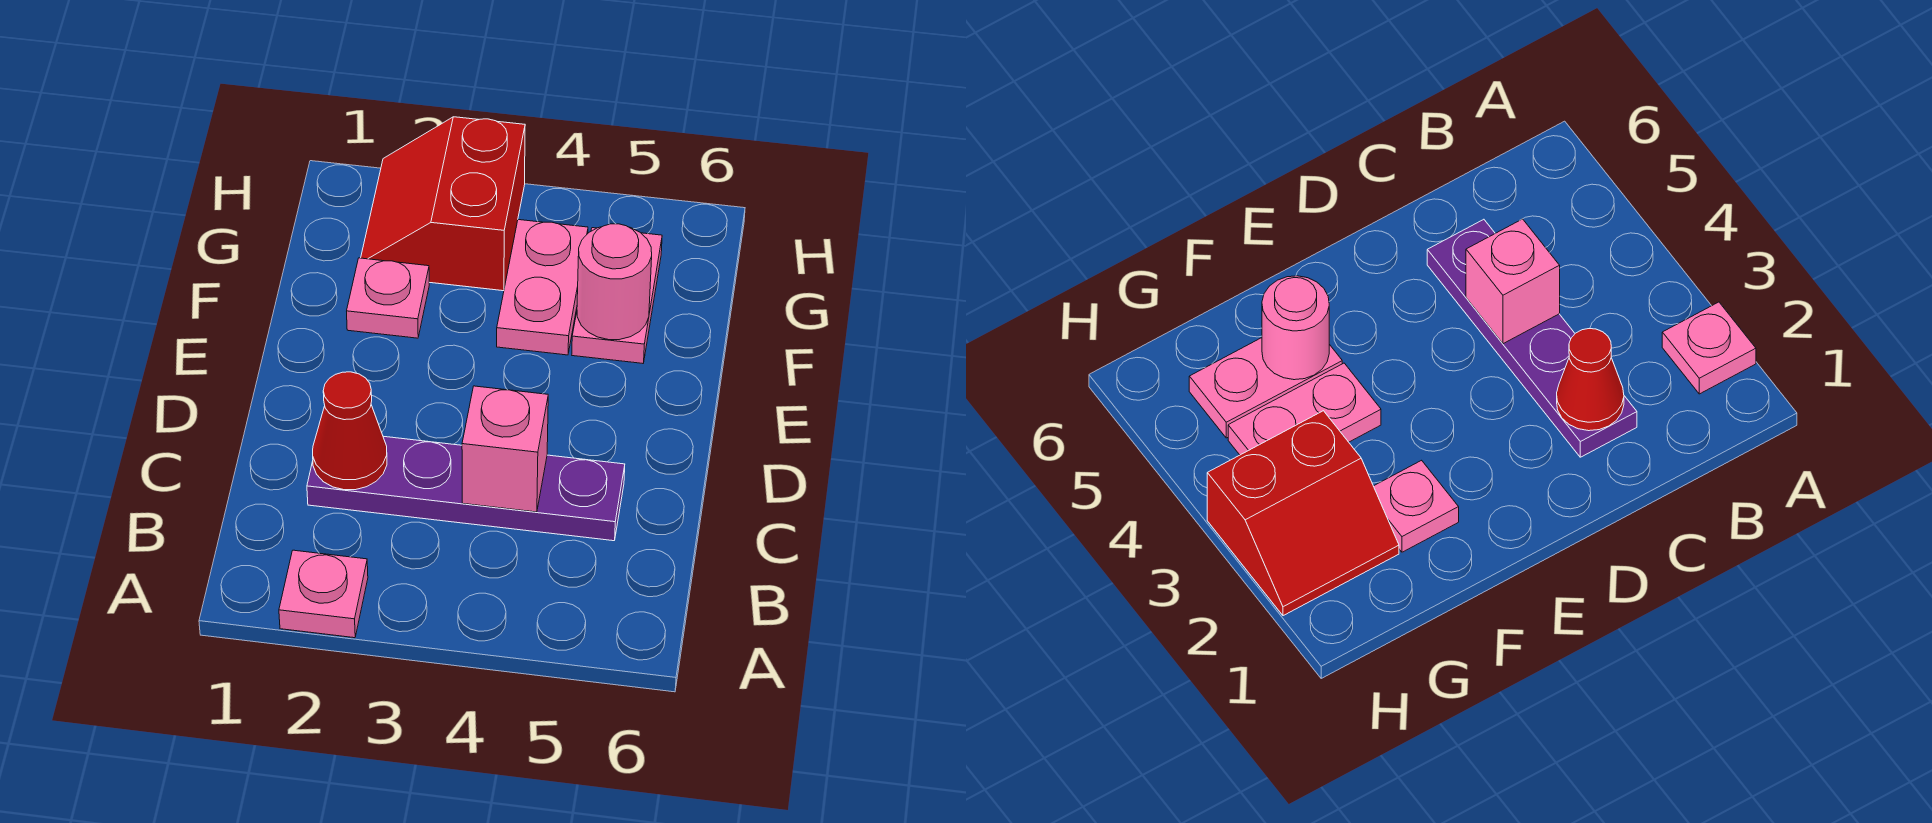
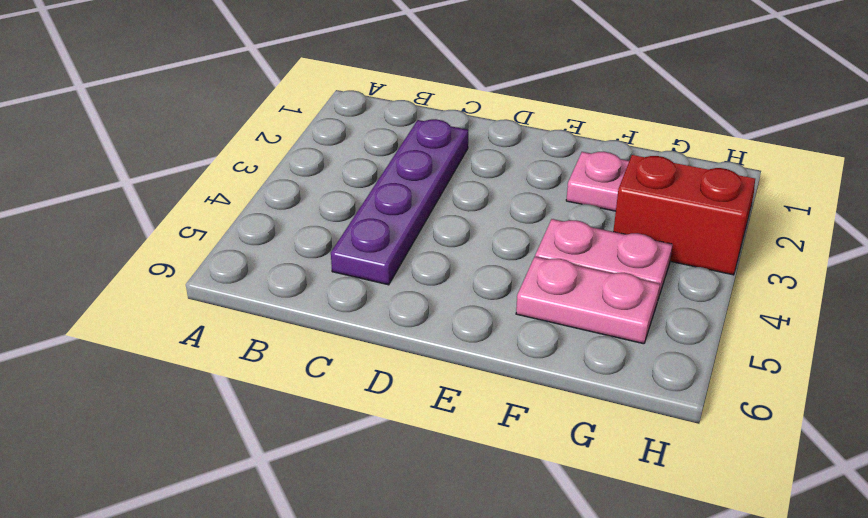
none -> pink plate A2 level 1
none -> red cone C2 level 2

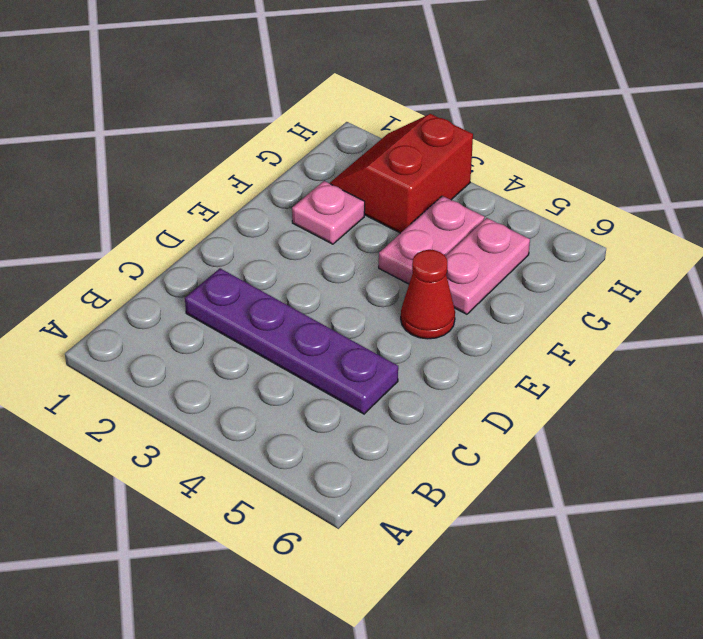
red cone E5 level 1 -> red cone C2 level 2
none -> pink plate A2 level 1
none -> pink brick C4 level 2

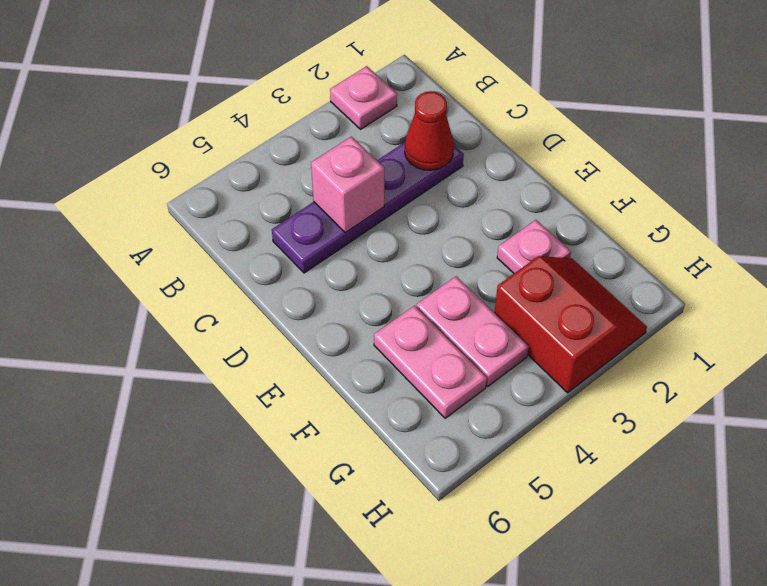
none -> pink round brick F5 level 2

